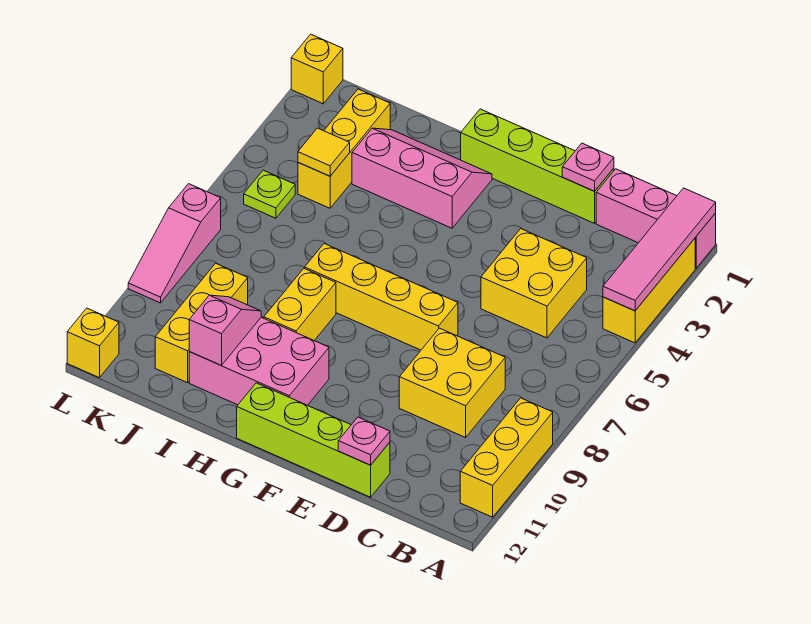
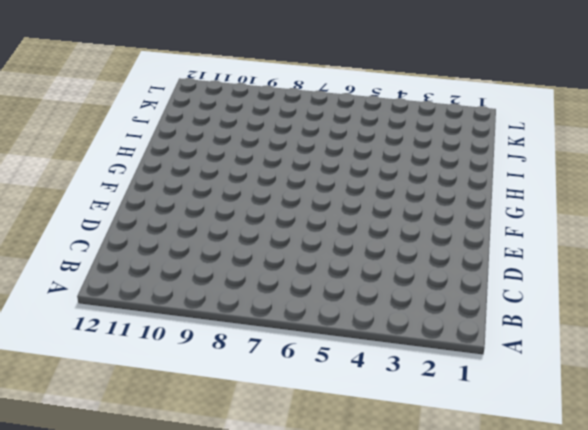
none -> pink brick A1:C1 level 1
none -> yellow brick A2:A4 level 1
none -> yellow brick A9:A11 level 1

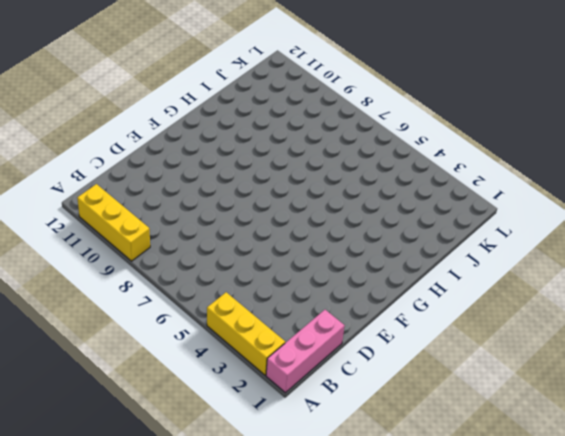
none -> yellow brick C4:D5 level 1
none -> yellow brick C8:D9 level 1
none -> lime brick D1:G1 level 1

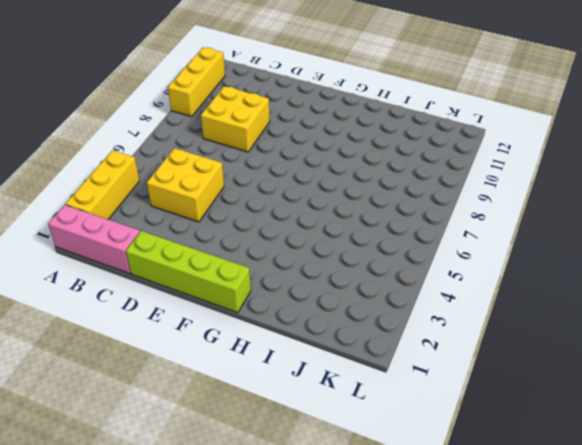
none -> lime brick D12:G12 level 1
none -> yellow brick E7:H7 level 1
none -> pink slope G2:I3 level 1 top 3

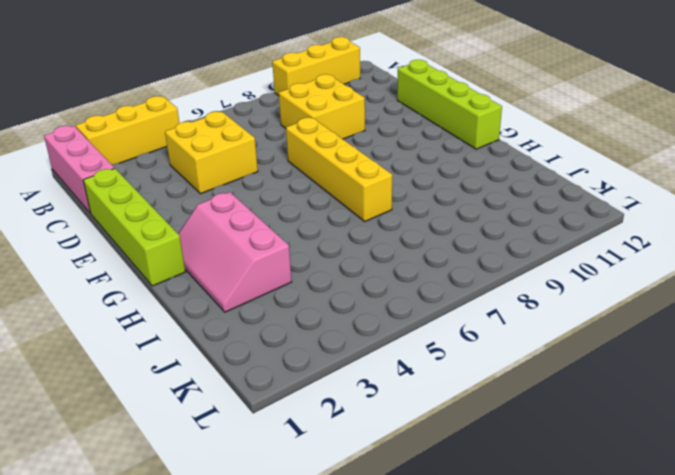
none -> pink brick G10:I11 level 1
none -> yellow brick H8:H9 level 1
none -> yellow brick J2:J4 level 1

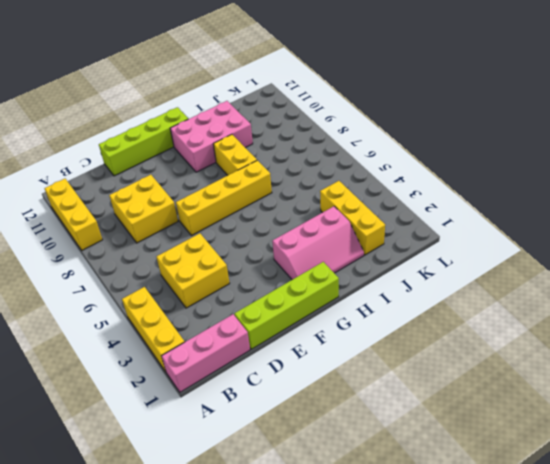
none -> yellow brick J9:J11 level 1
none -> lime plate K5 level 1
none -> yellow brick L1 level 1

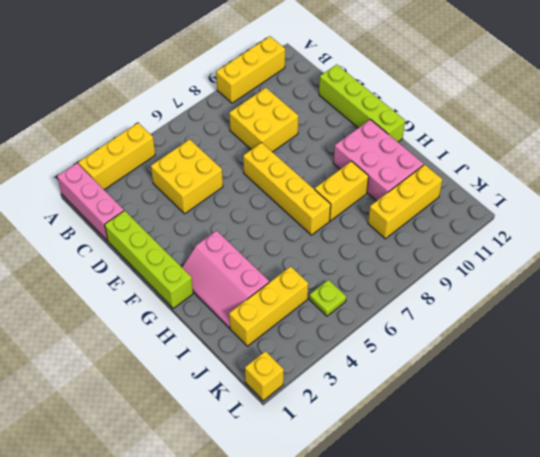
none -> pink slope L7:L9 level 1 top 7
none -> yellow brick L12 level 1
none -> pink tile A1:A4 level 2

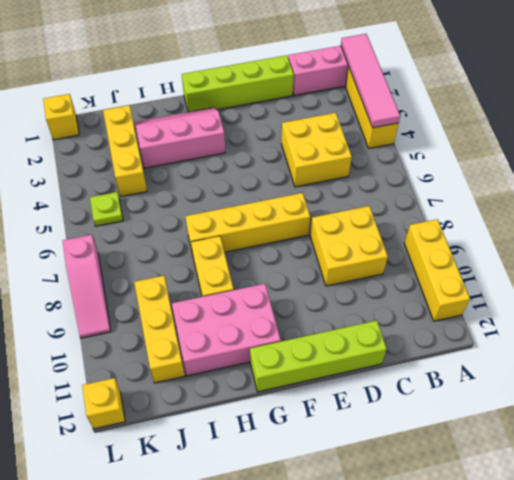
none -> pink plate D1 level 2
none -> pink plate D12 level 2
none -> pink slope I10:I11 level 2 top 11

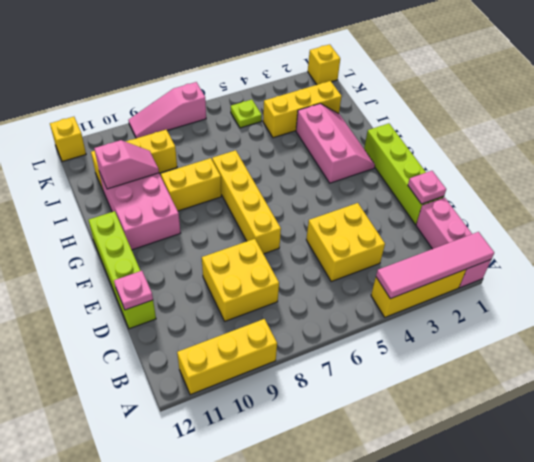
none -> yellow tile J4 level 2

